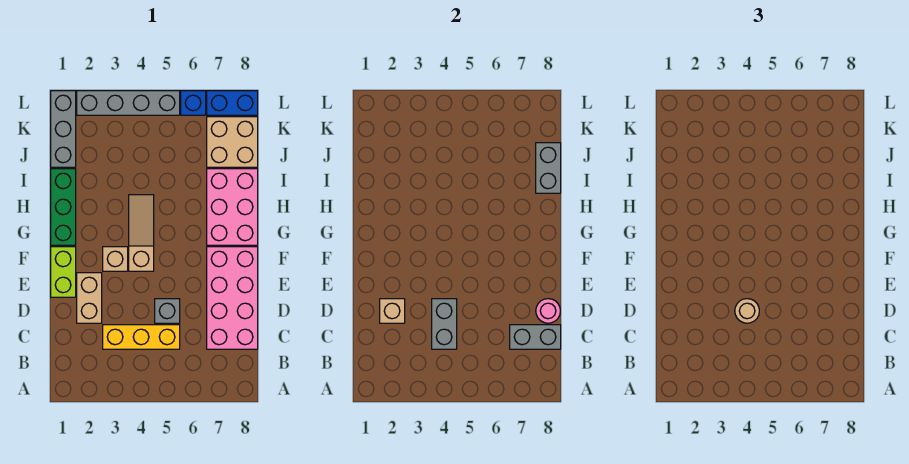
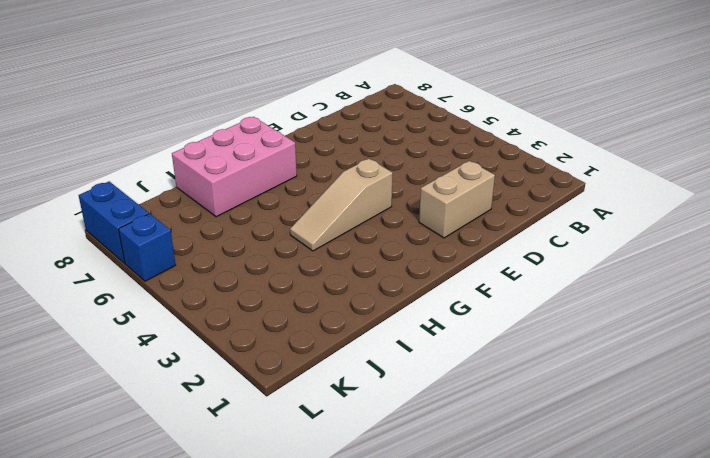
none -> yellow brick C3:C5 level 1
none -> pink brick C7:F8 level 1
none -> grey brick D5 level 1

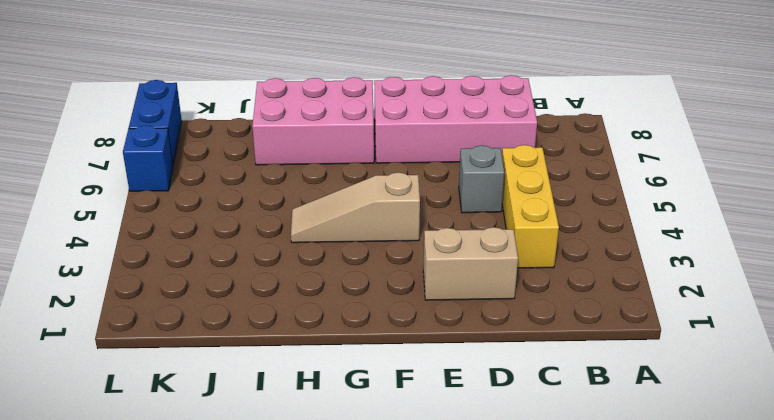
none -> lime brick E1:F1 level 1
none -> tan brick F3 level 1
none -> green brick G1:I1 level 1

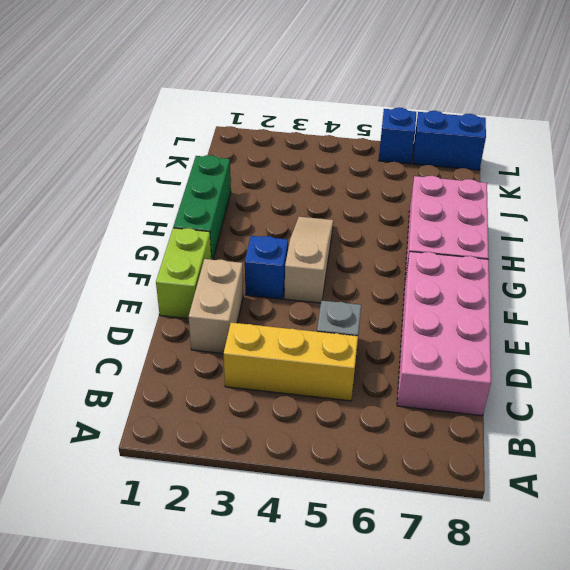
blue brick F3 level 1 -> tan brick F3 level 1
none -> grey brick J1:L1 level 1
none -> tan brick J7:K8 level 1
none -> grey brick L2:L5 level 1

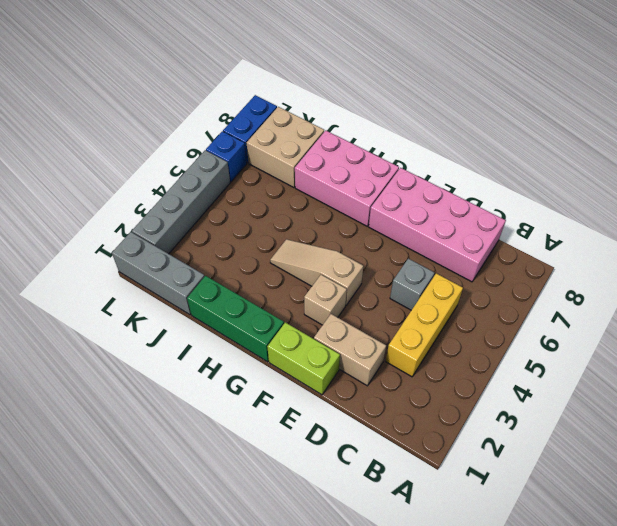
none -> grey brick C4:D4 level 2
none -> grey brick C7:C8 level 2
none -> tan brick D2 level 2

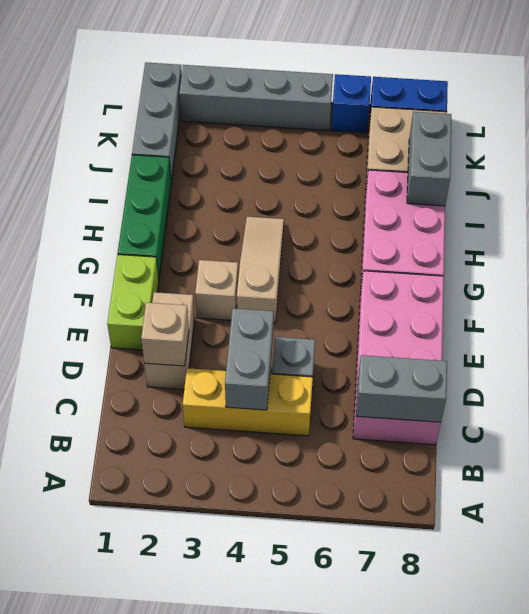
none -> pink round brick D8 level 2
none -> tan round brick D4 level 3

